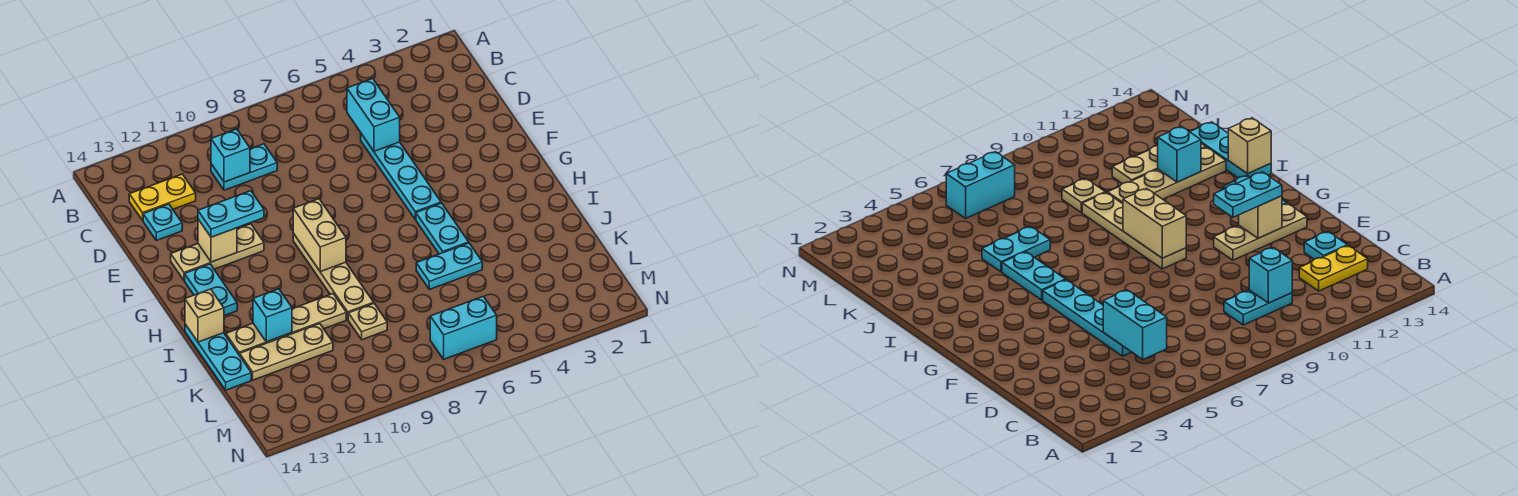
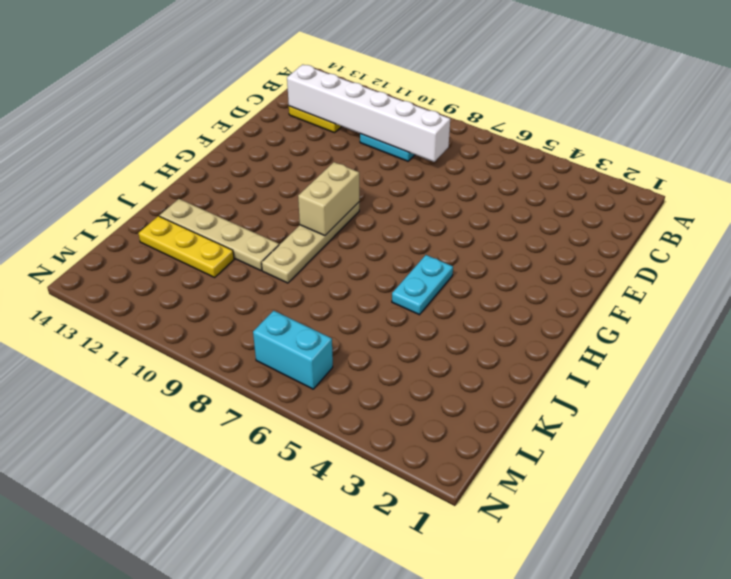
white brick C8:C13 level 2 -> cyan brick C10 level 2
yellow plate K11:K13 level 1 -> tan plate K11:K13 level 1
none -> cyan plate D5:G5 level 1
none -> cyan plate D13 level 1
none -> tan plate F11:F13 level 1

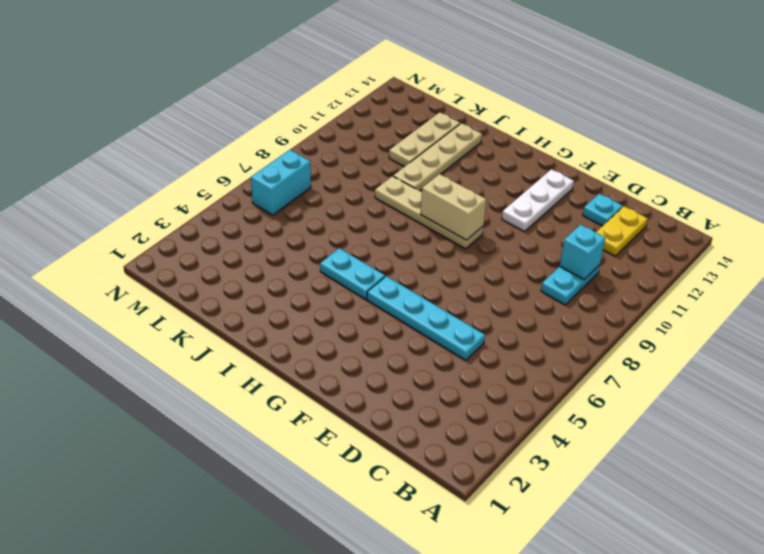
white plate F11:F13 level 1 -> tan plate F11:F13 level 1
none -> cyan plate G13:H13 level 1
none -> cyan plate I14:K14 level 1
none -> cyan plate J5:J6 level 1

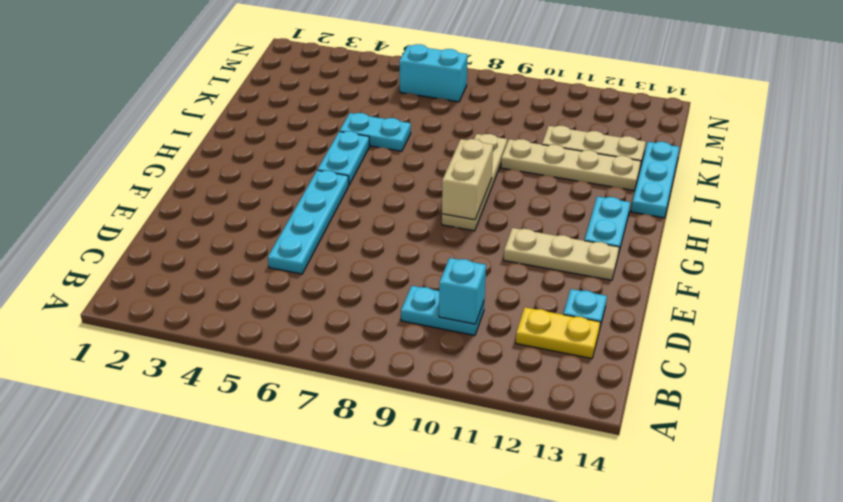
none -> tan plate K9 level 1
none -> cyan brick C5:D5 level 2
none -> tan brick F12 level 2

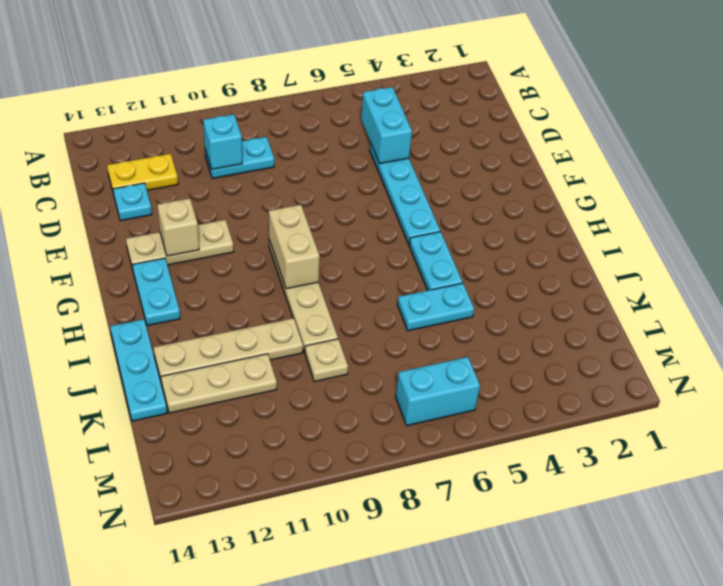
none -> tan brick I14 level 2
none -> cyan brick J12 level 2
none -> cyan plate F11:F12 level 3

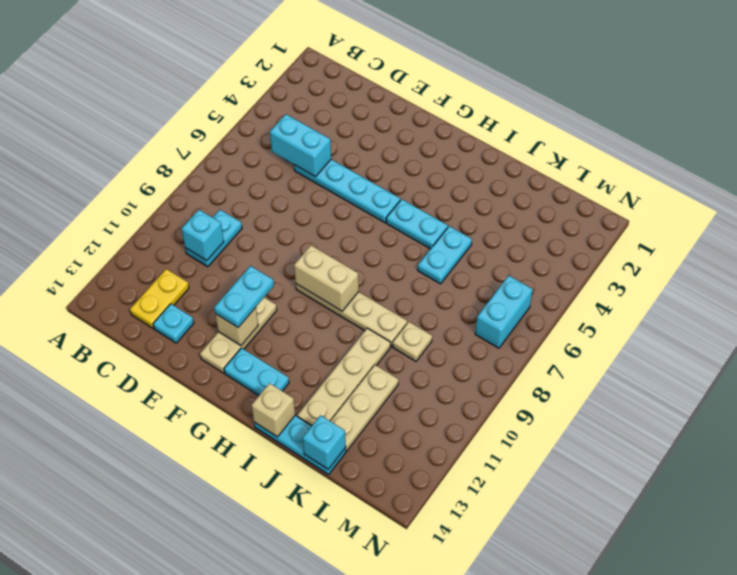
cyan brick K14 level 2 -> cyan brick J12 level 2

